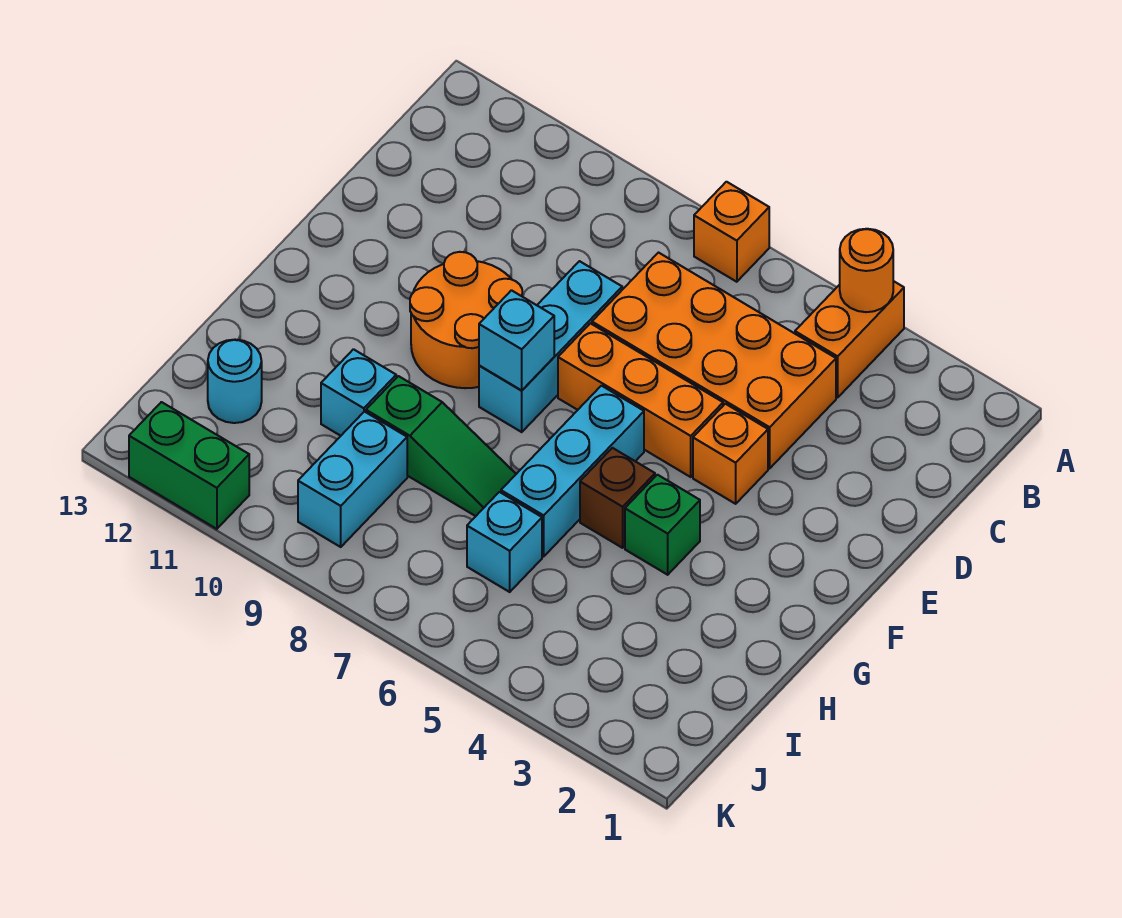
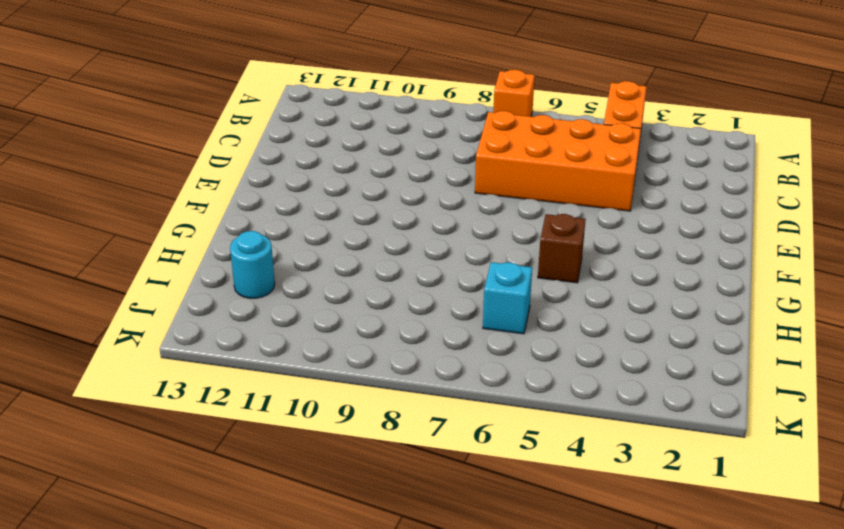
none -> cyan brick D8:F8 level 1
none -> orange brick E4 level 1
none -> orange brick E5:E7 level 1

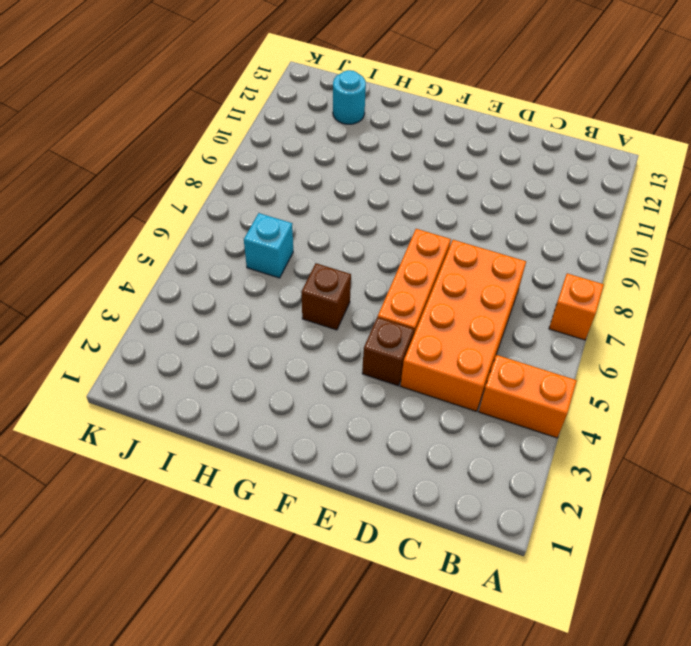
brown brick E4 level 1 -> orange brick E4 level 1
none -> cyan brick D8:F8 level 1
none -> orange round brick E9:F10 level 1
none -> cyan brick F6:H6 level 1

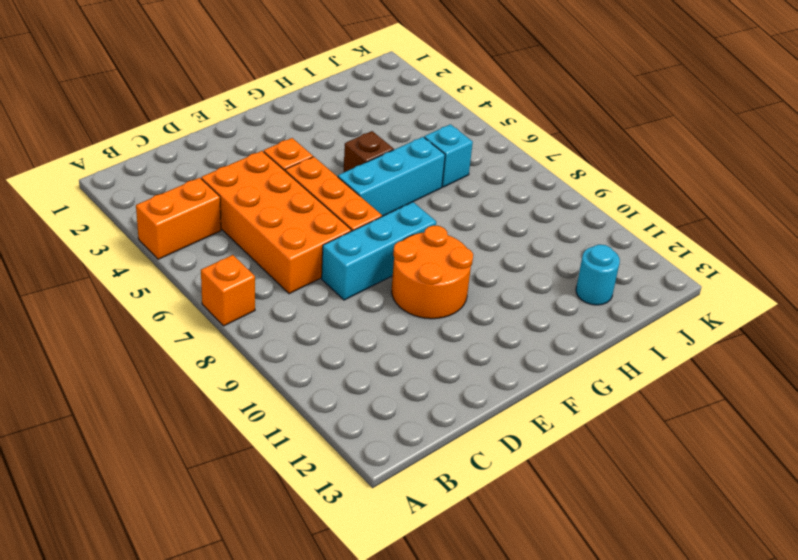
none -> green brick G4 level 1
none -> green slope H7:H9 level 1 top 9
none -> cyan brick H10 level 1

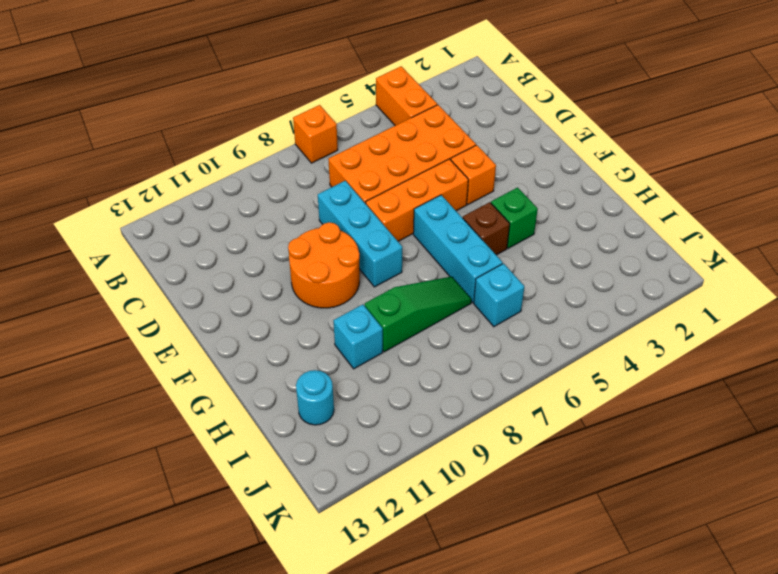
none -> cyan brick I9:J9 level 1
none -> green brick K11:K12 level 1
none -> orange round brick A4 level 2

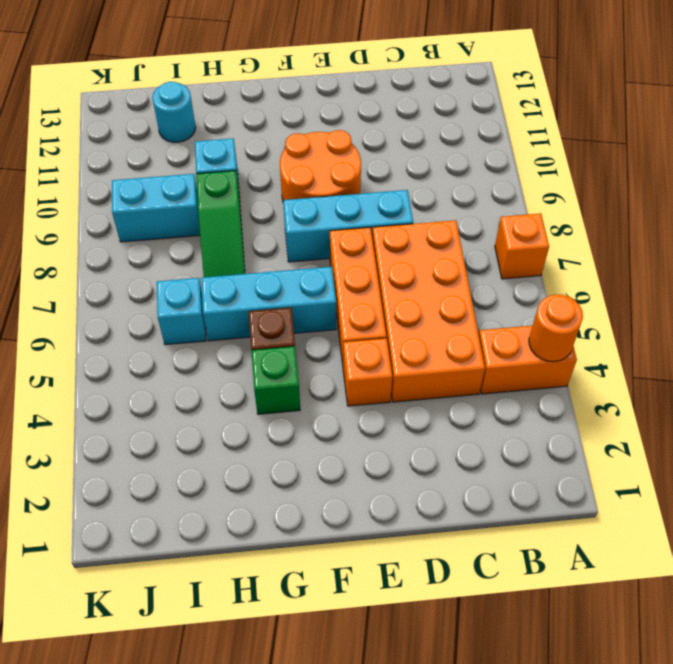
none -> green brick K11:K12 level 1
none -> cyan brick F8 level 2

